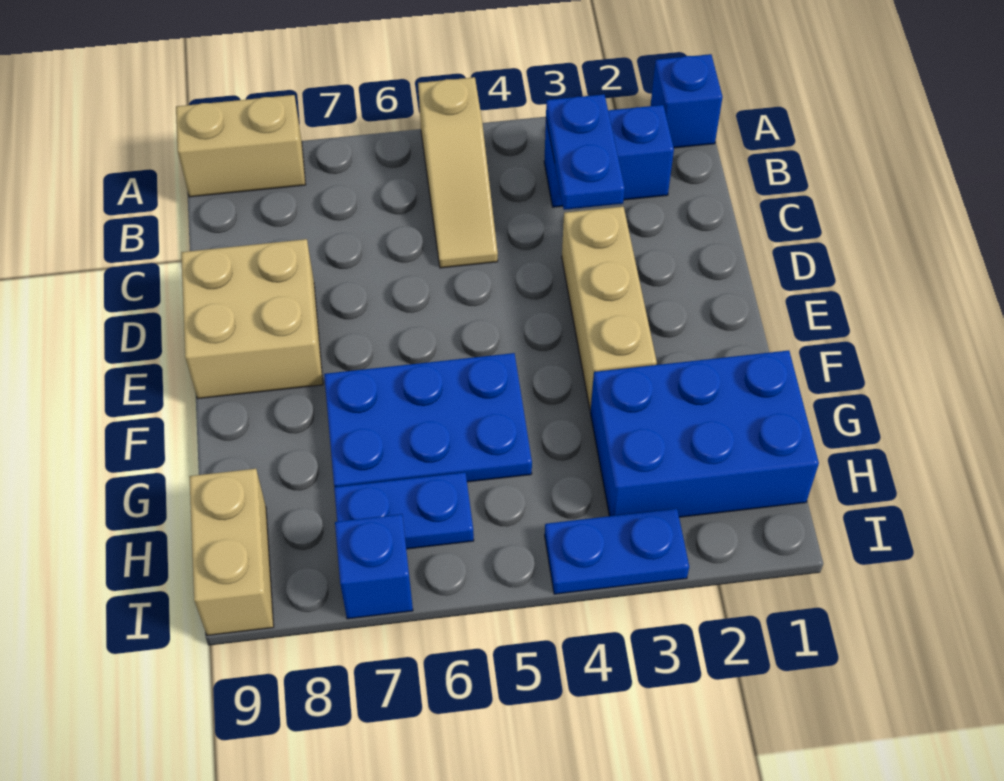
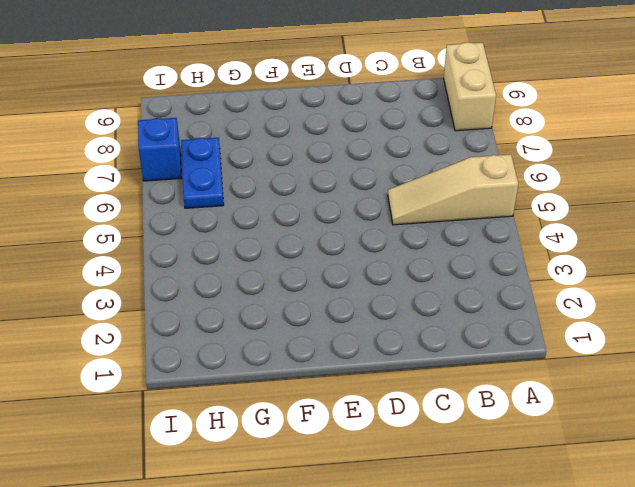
none -> blue brick A1 level 1
none -> blue brick B2:B3 level 1
none -> tan brick D3:F3 level 1

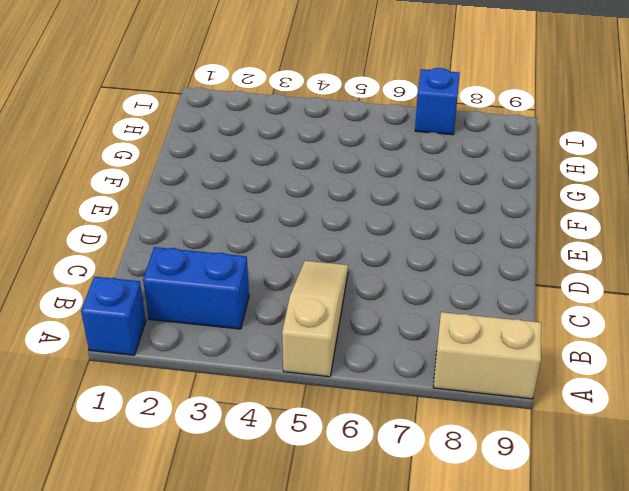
none -> tan brick D3:F3 level 1
none -> tan brick D8:E9 level 1
none -> blue plate F5:G7 level 1

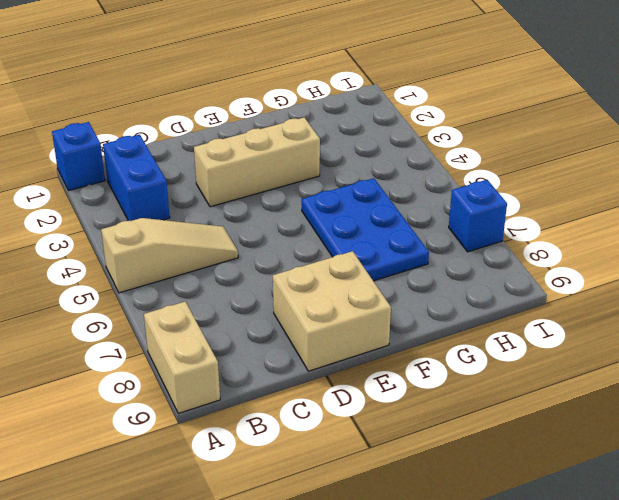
none -> blue brick G1:H3 level 1
none -> blue plate H6:H7 level 1
none -> tan brick H9:I9 level 1

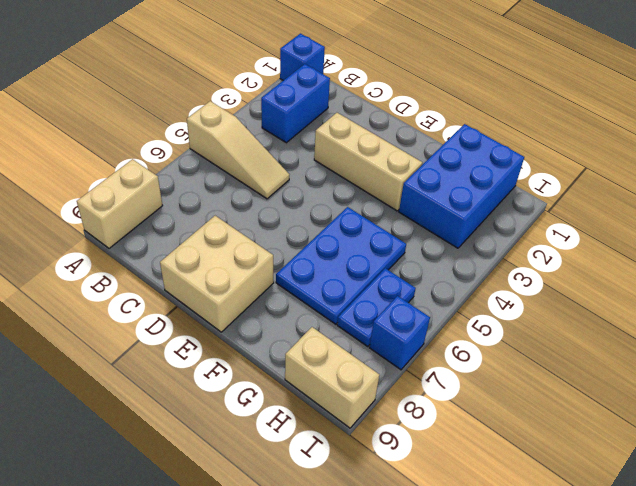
none -> blue plate I3:I4 level 1
none -> blue plate B3:C3 level 2

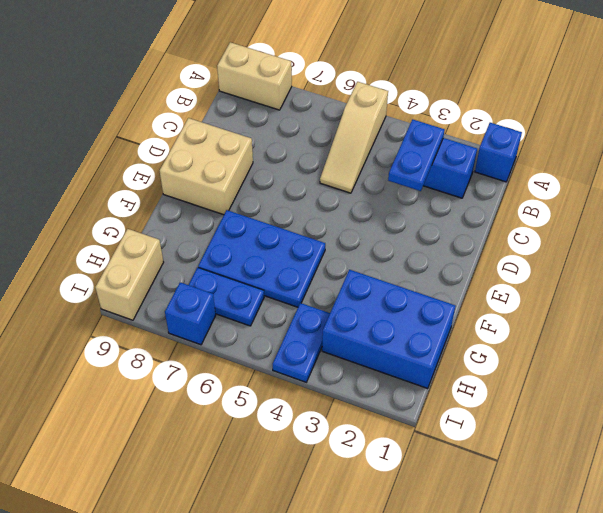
blue plate H4:I4 level 1 -> blue plate I3:I4 level 1
none -> tan brick D3:F3 level 1

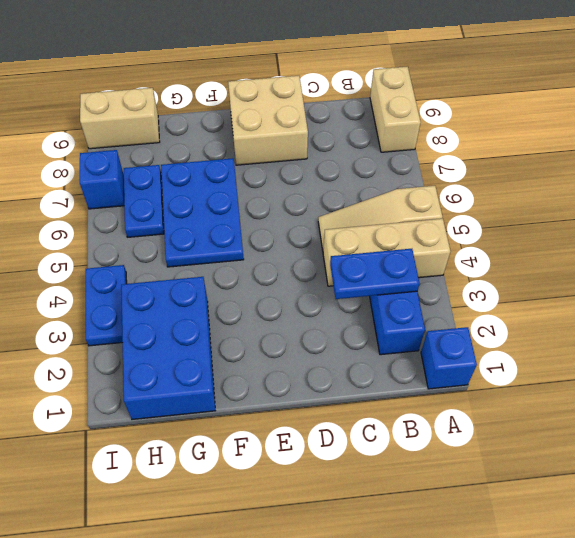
tan brick A4:C4 level 1 -> tan brick D3:F3 level 1

